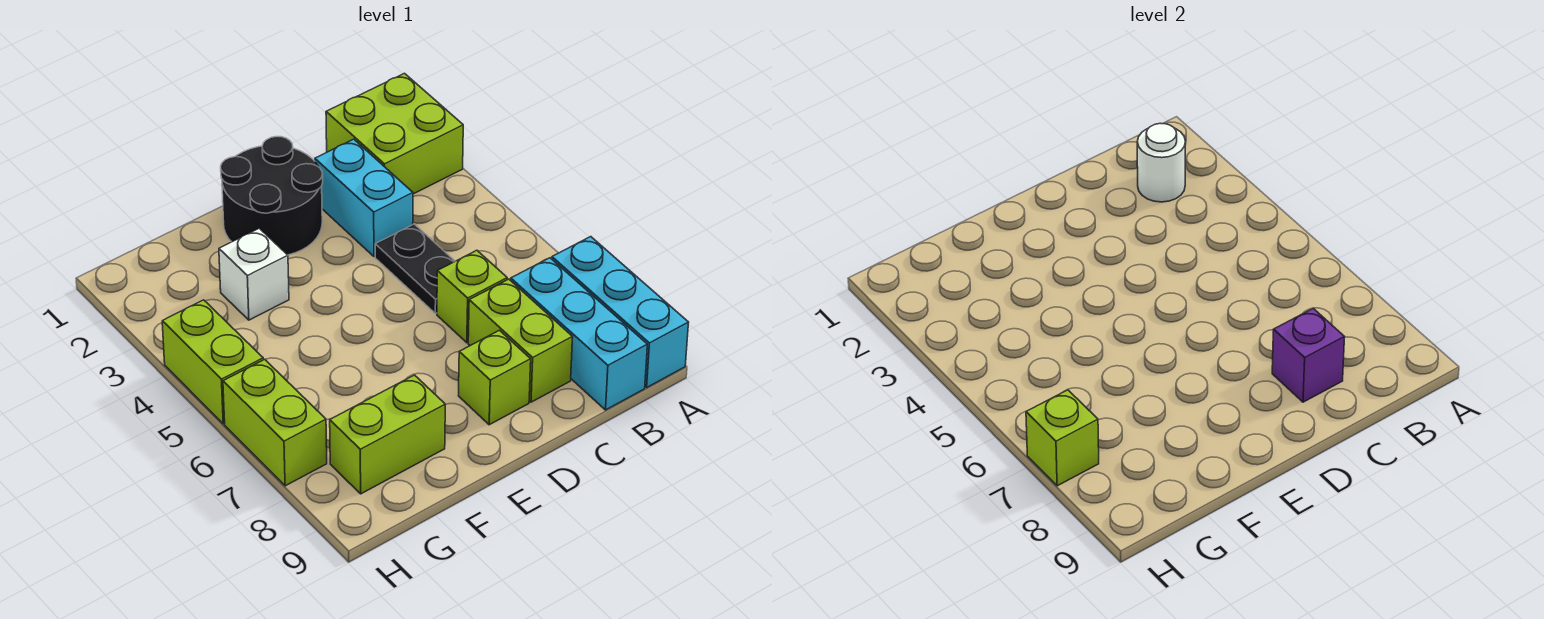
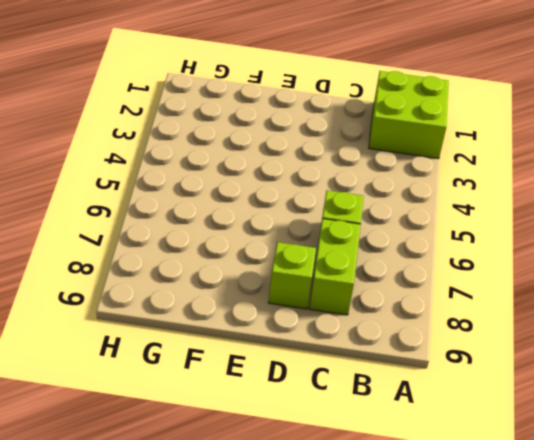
none -> cyan brick A7:A9 level 1
none -> cyan brick B7:B9 level 1
none -> cyan brick C2:C3 level 1

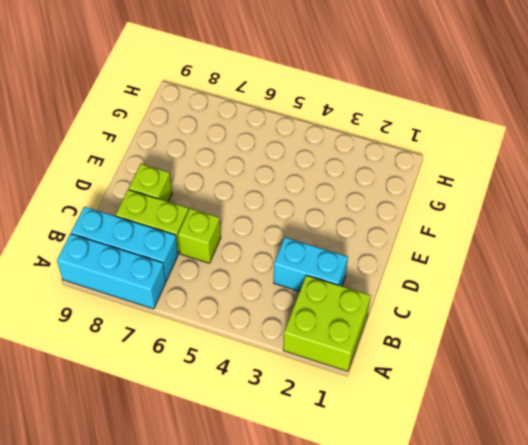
none -> black plate C4:C5 level 1
none -> black round brick D1:E2 level 1
none -> white brick F3 level 1

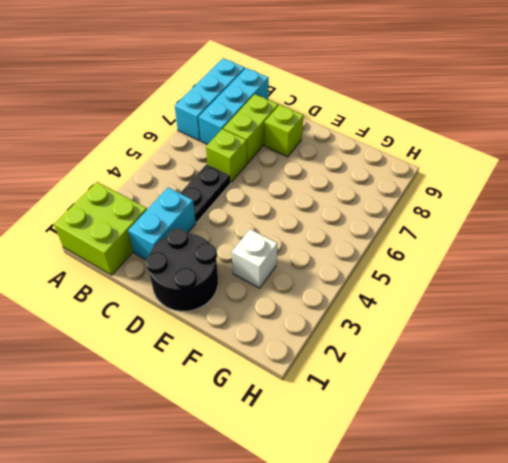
none -> lime brick F8:G8 level 1
none -> lime brick H4:H5 level 1
none -> lime brick H6:H7 level 1

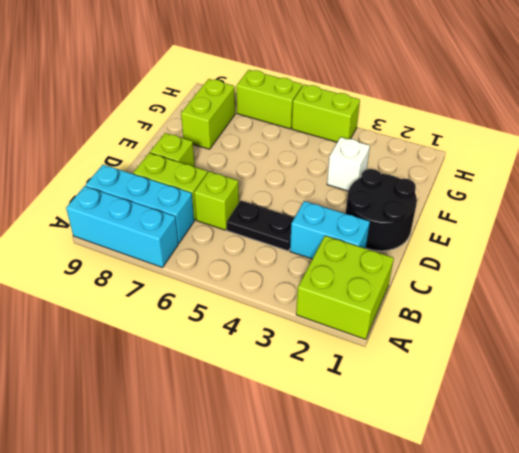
none -> white round brick B2 level 2
none -> purple brick C8 level 2
none -> lime brick H7 level 2

